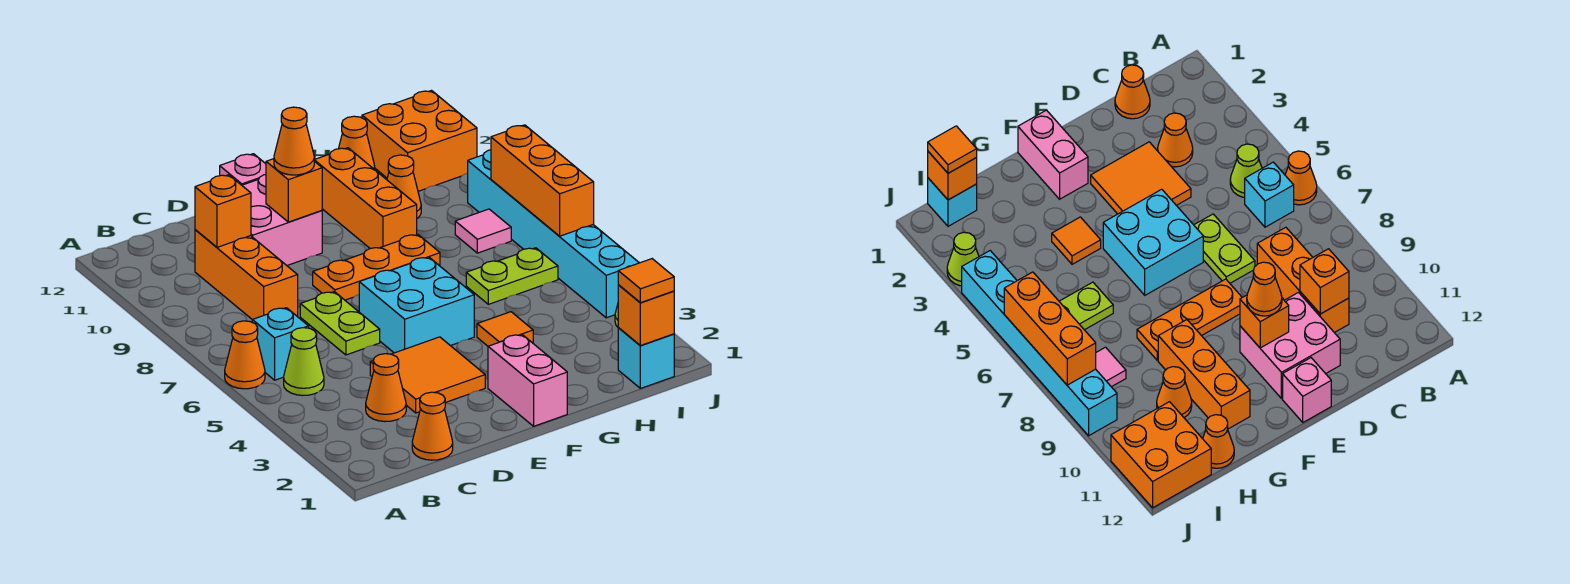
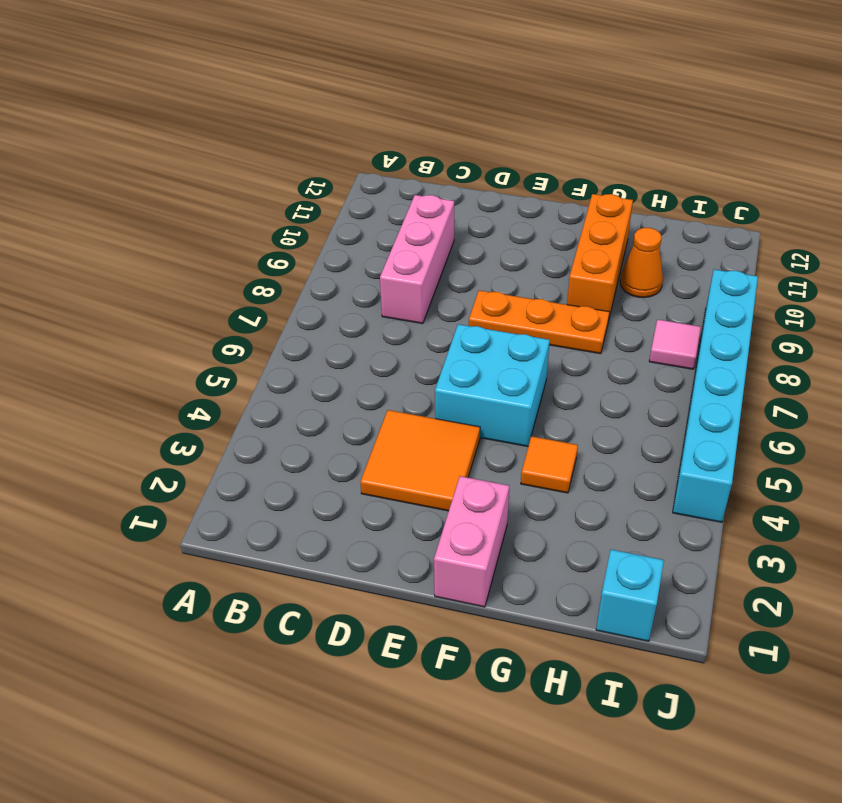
pink brick C8:C10 level 1 -> orange brick C8:C10 level 1
none -> orange cone A6 level 1
none -> lime cone B5 level 1
none -> cyan brick B6 level 1

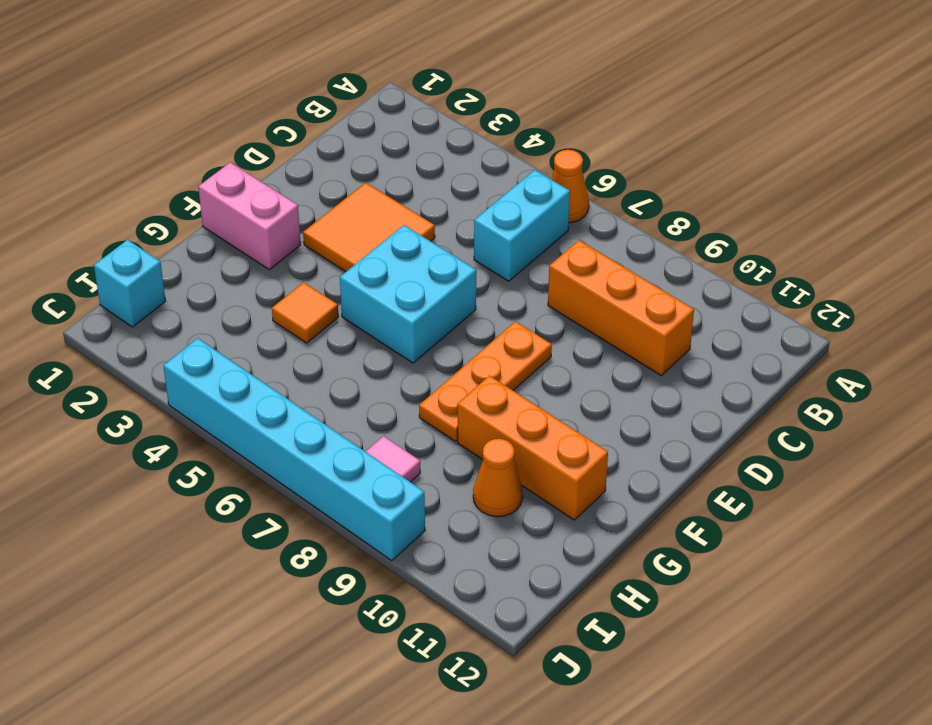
cyan brick B6:C6 level 1 -> cyan brick B6 level 1
none -> lime cone B5 level 1
none -> orange cone C1 level 1
none -> orange cone C3 level 1

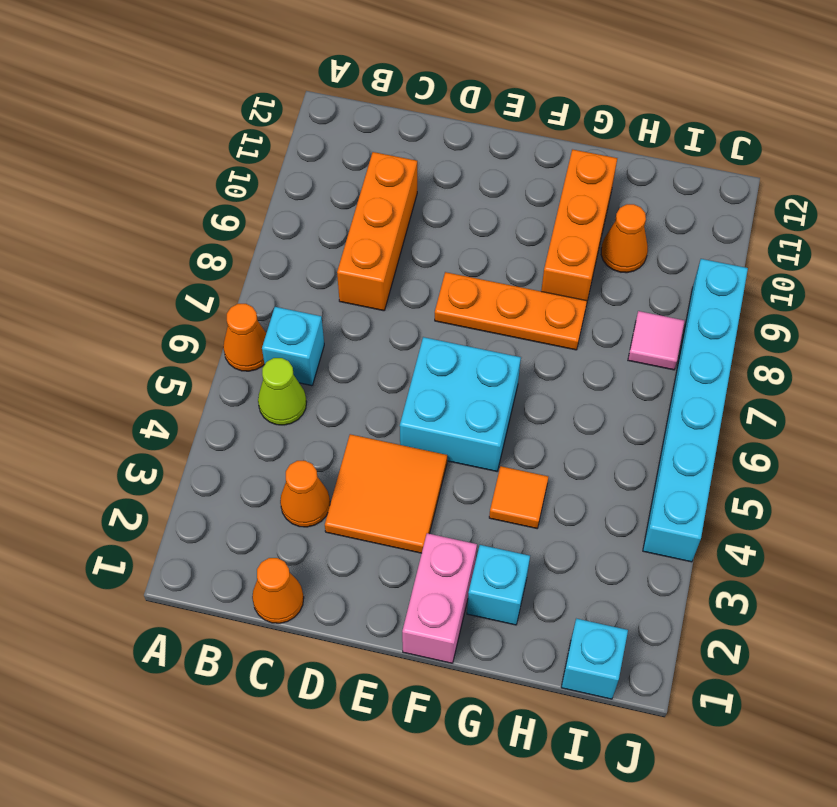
cyan brick G2 level 1 -> none
none -> lime plate D6:D7 level 1
none -> pink brick D10:E11 level 1
none -> pink brick E12 level 1

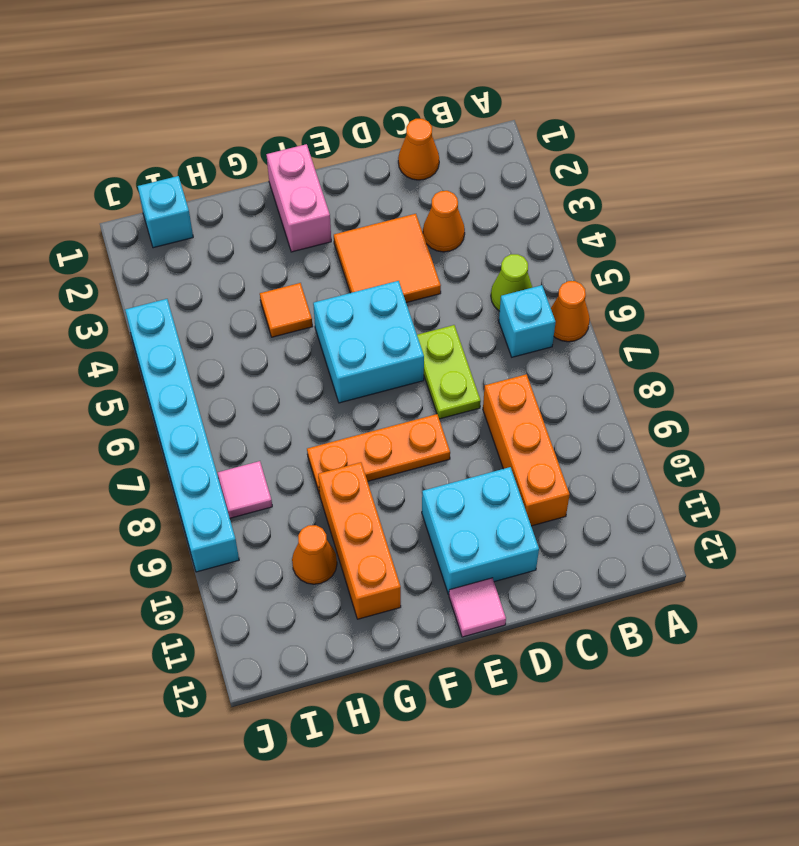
cyan brick D10:E11 level 1 -> pink brick D10:E11 level 1
pink tile E12 level 1 -> pink brick E12 level 1
none -> lime plate H6:I6 level 1
none -> orange cone H12 level 1
none -> orange brick I11:J12 level 1

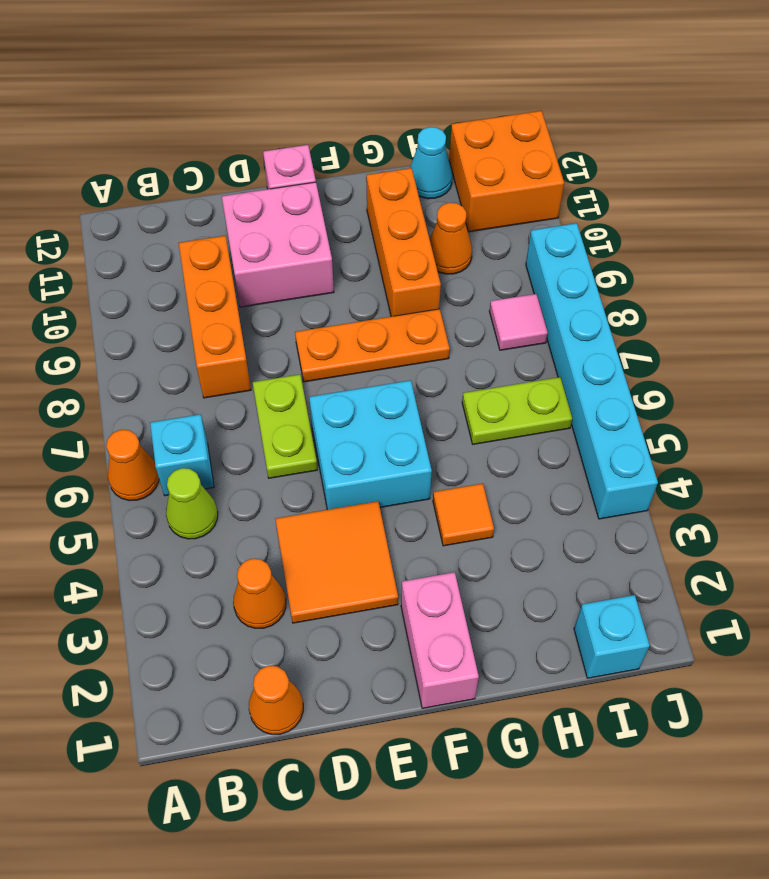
cyan cone H12 level 1 -> orange cone H12 level 1
none -> lime cone J3 level 1
none -> orange brick C10 level 2
none -> orange brick E10 level 2

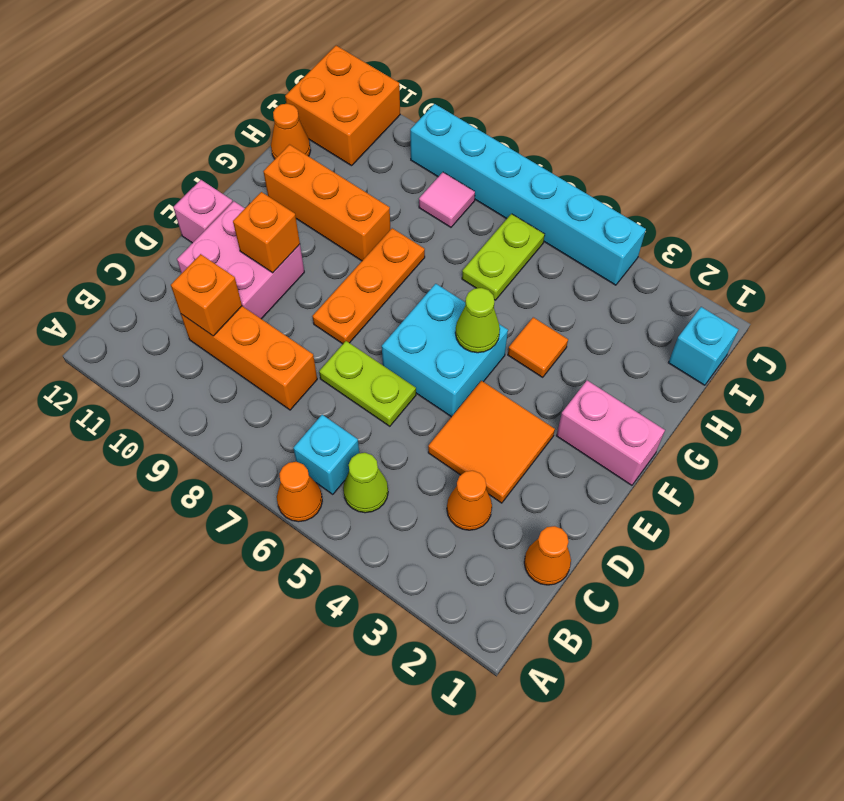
lime cone F5 level 2 -> lime cone J3 level 1
none -> orange cone H10 level 1
none -> orange brick I1 level 2
none -> orange brick J6:J8 level 2

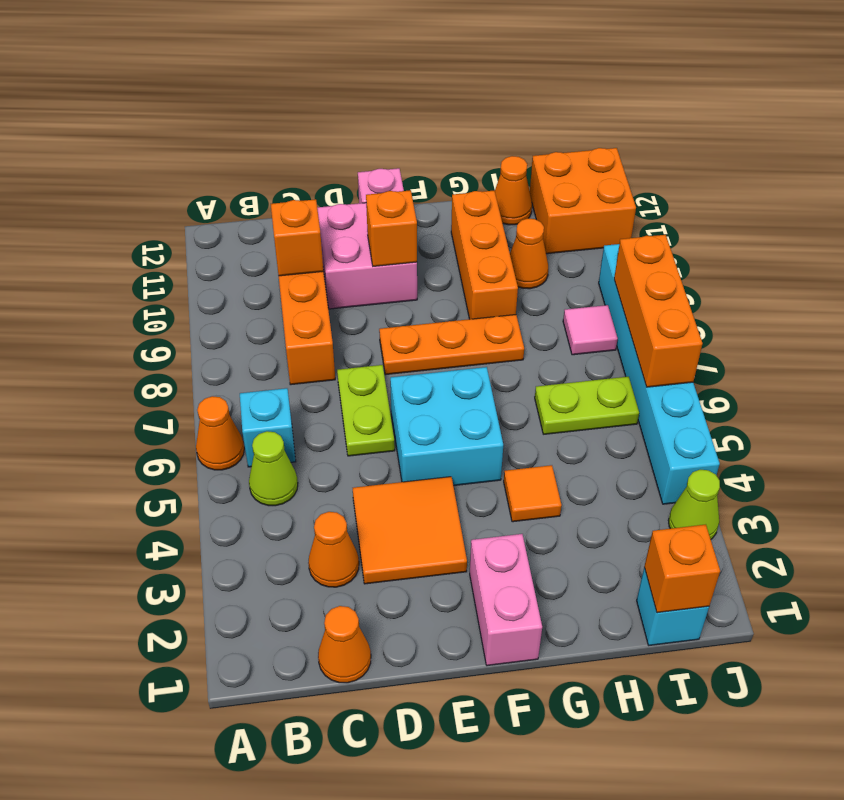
none -> orange cone E10 level 3
none -> orange tile I1 level 3

